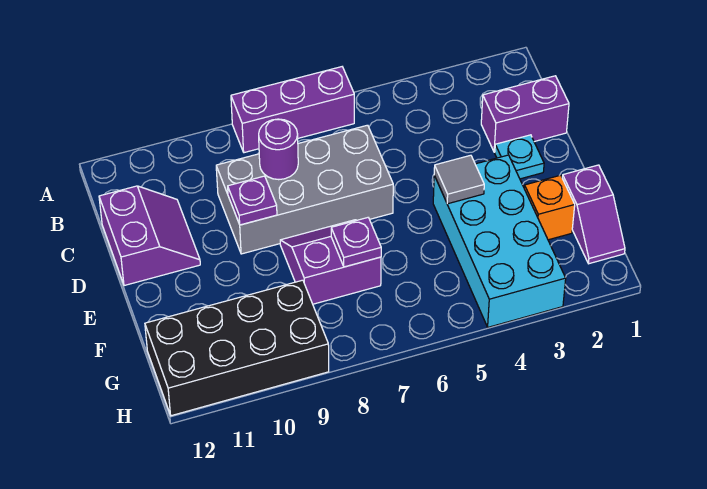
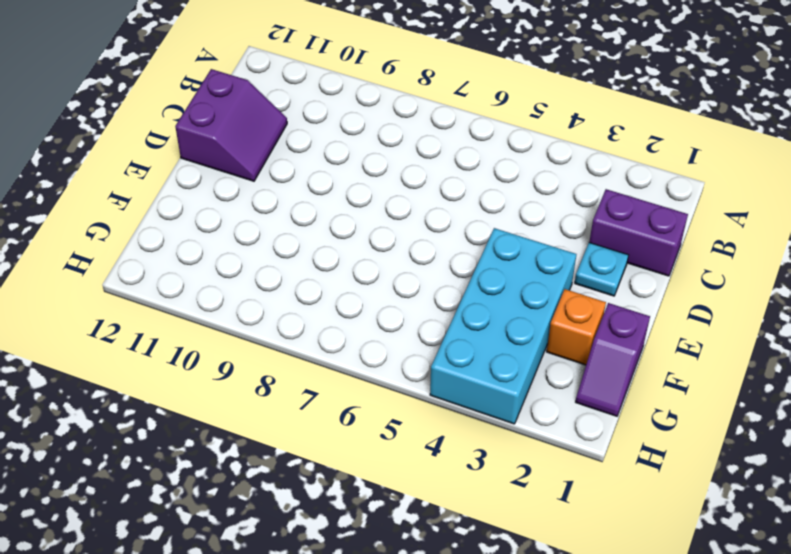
none -> purple brick A6:A8 level 1
none -> grey brick C6:D9 level 1
none -> purple slope E7:F8 level 1 top F

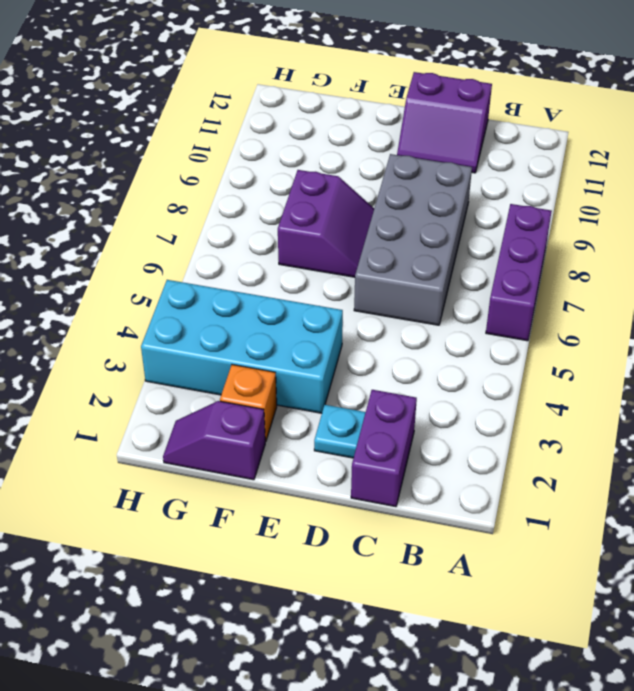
none -> black brick G9:H12 level 1
none -> purple round brick C8 level 2
none -> purple plate D9 level 2

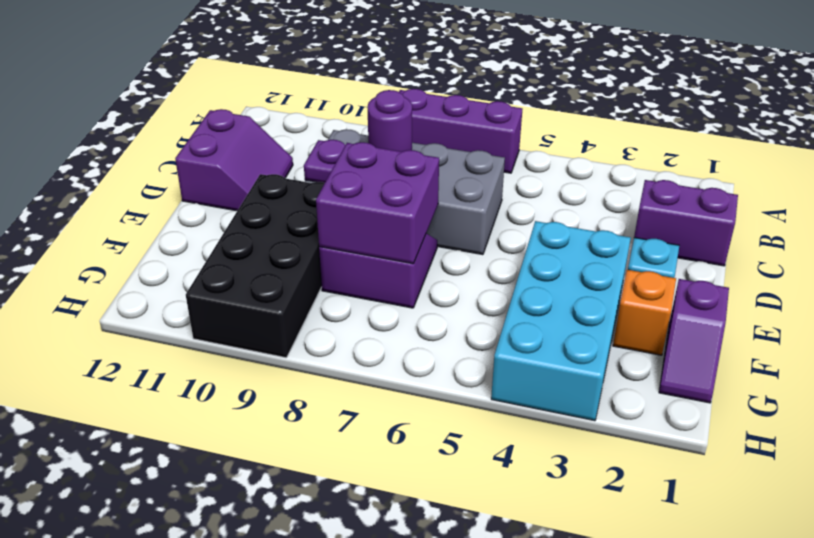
purple brick E7:F8 level 2 -> purple plate F7 level 2
black brick E9:H10 level 1 -> black brick G9:H12 level 1
none -> grey tile E4 level 2

